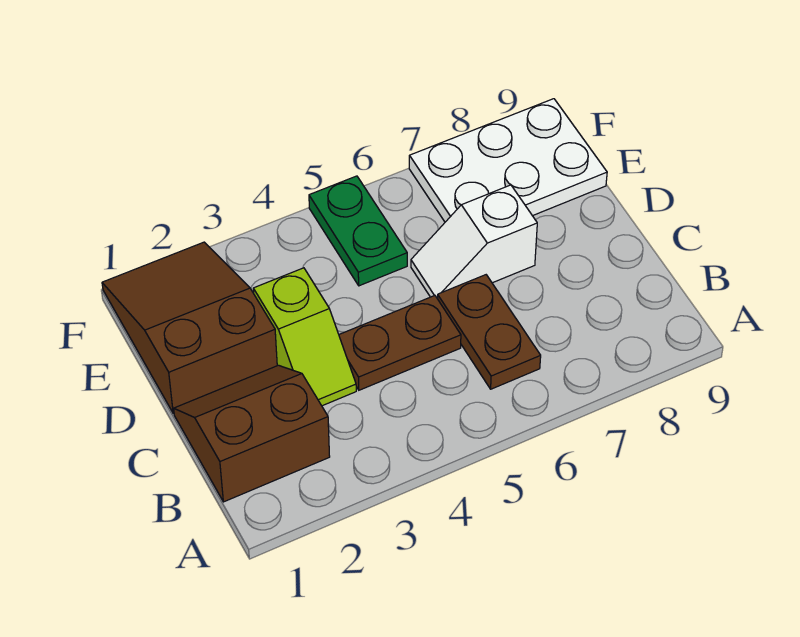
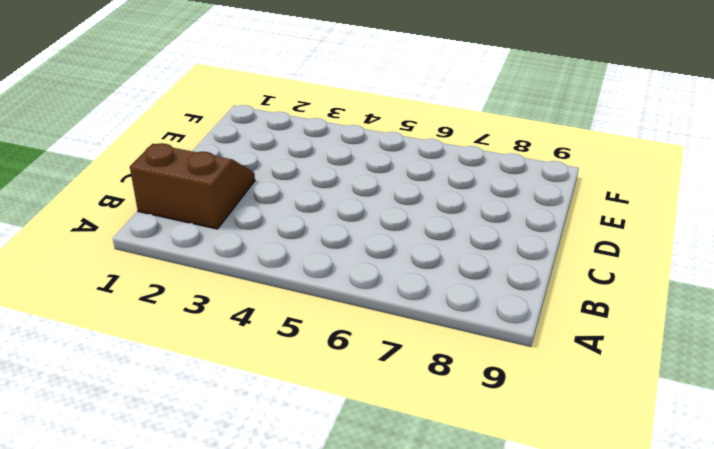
none -> brown plate B6:C6 level 1
none -> lime slope C3:D3 level 1 top D

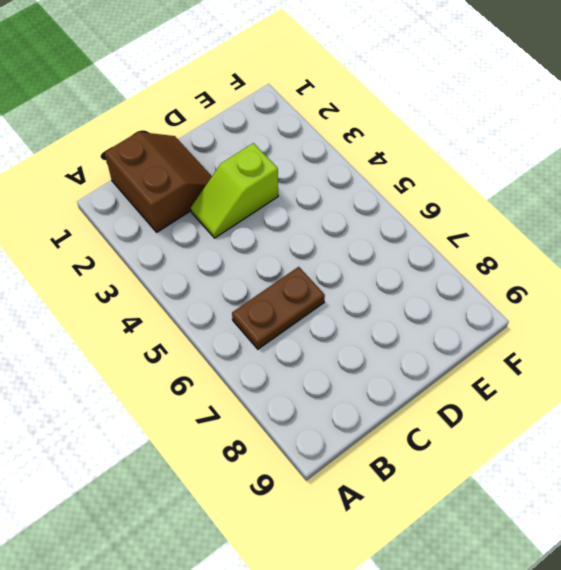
none -> brown plate C4:C5 level 1
none -> brown slope D1:F2 level 1 top D

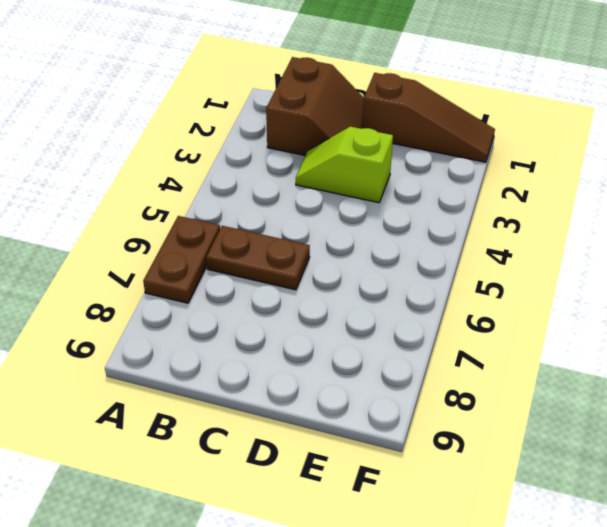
brown plate A6:A7 level 1 -> brown plate C4:C5 level 1
brown slope D1:F1 level 1 top D -> brown slope D1:F2 level 1 top D
none -> white slope D6:D7 level 1 top 7
none -> green plate E5:F5 level 1

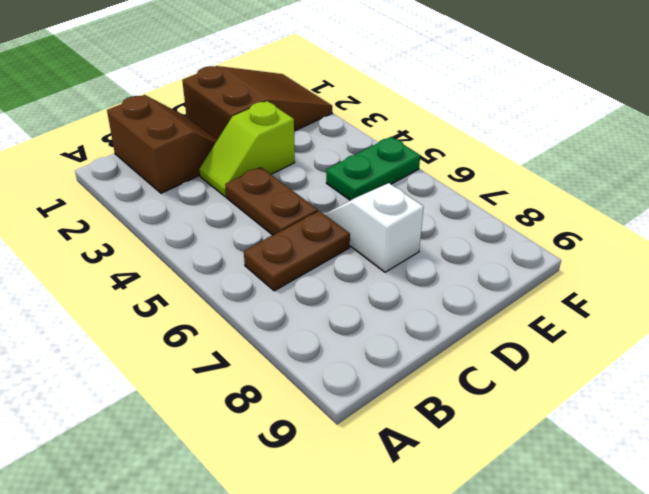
none -> white plate E7:F9 level 1

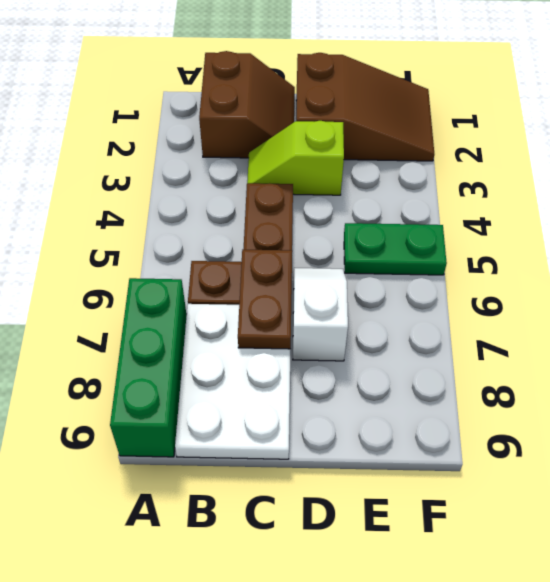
green brick A7:A9 level 1 -> none
white plate B7:C9 level 1 -> white plate E7:F9 level 1
brown plate C6:C7 level 2 -> none

